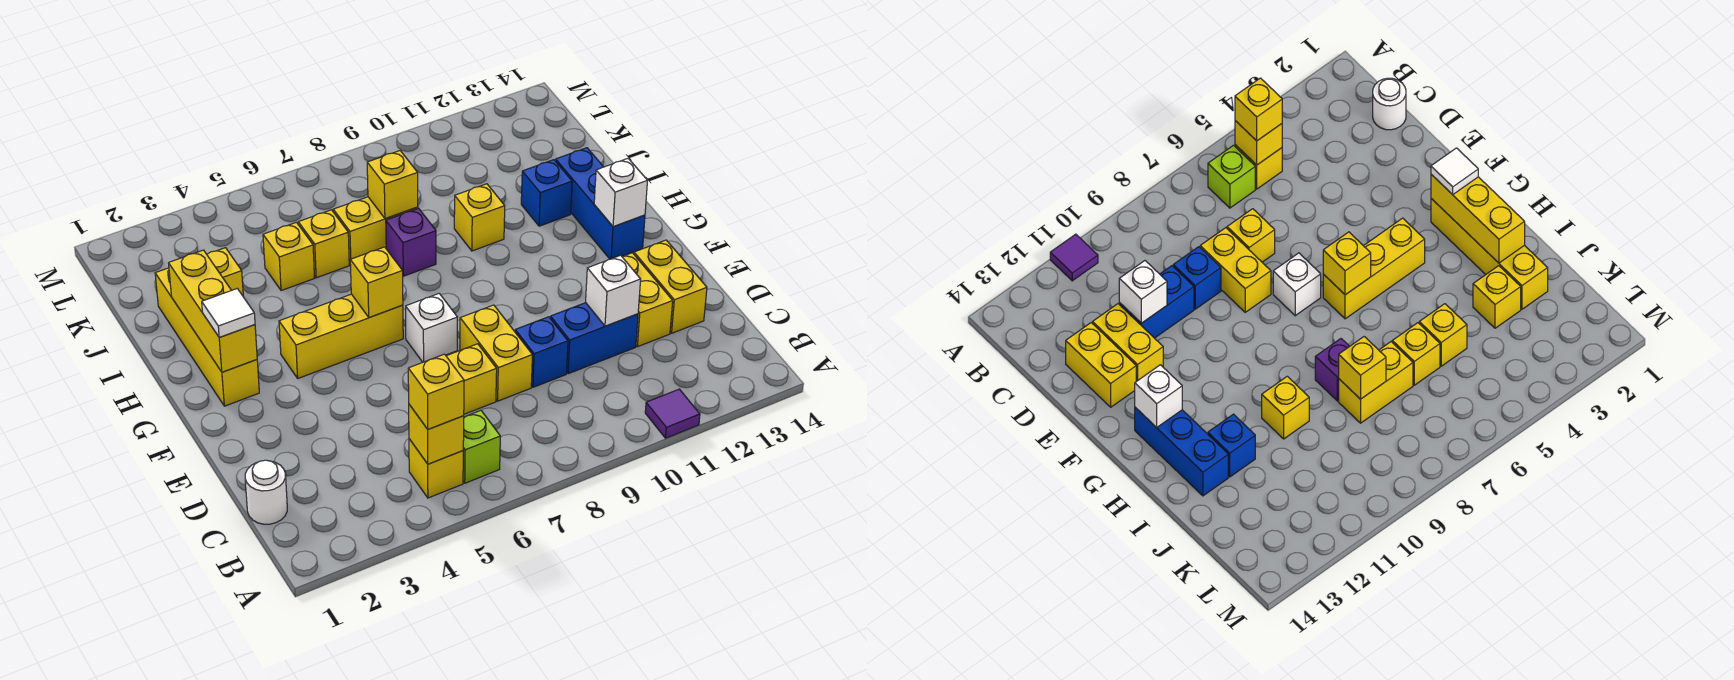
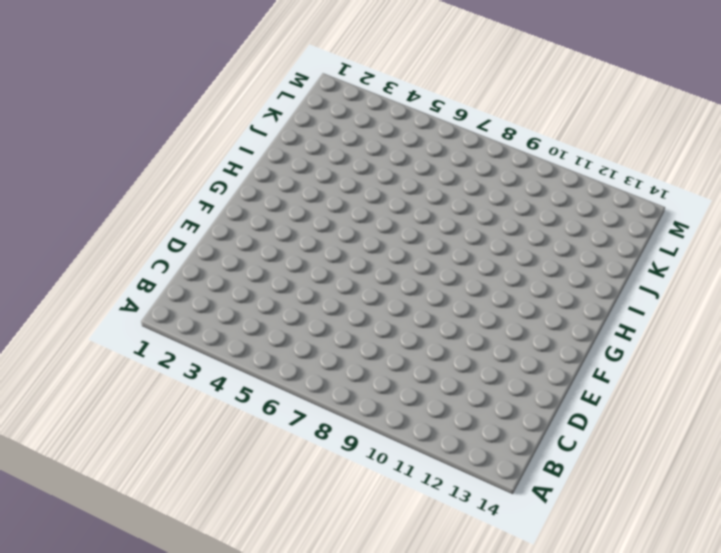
none -> purple tile A11 level 1
none -> yellow brick B5 level 1
none -> lime brick B6 level 1

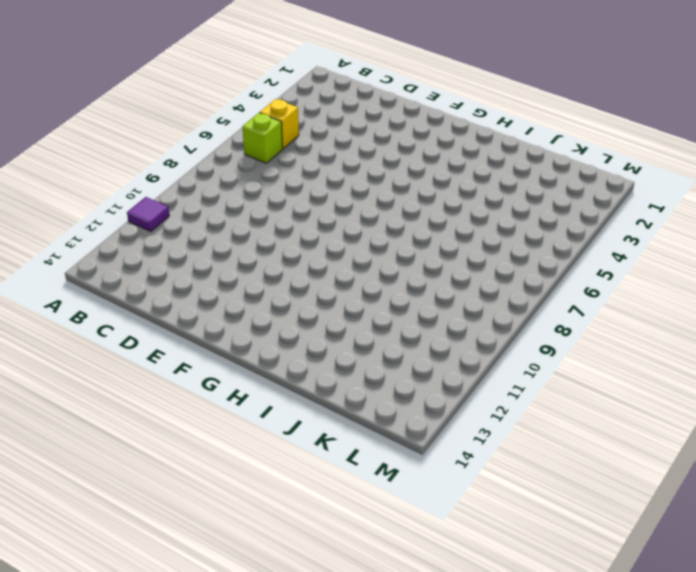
none -> white round brick C1 level 1
none -> yellow brick D7 level 1
none -> yellow brick D8:E8 level 1

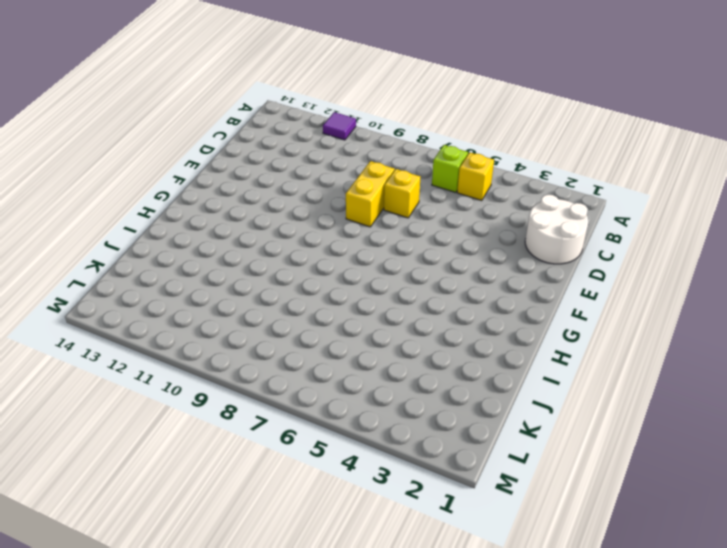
white round brick C1:D2 level 1 -> white round brick C1 level 1
none -> blue brick D9 level 1
none -> blue brick D10:D11 level 1
none -> yellow brick D12:E12 level 1

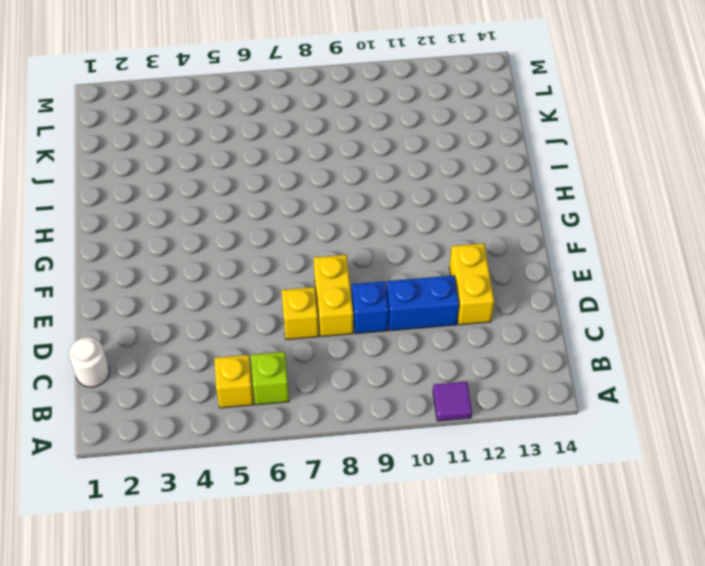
none -> yellow brick D13:E13 level 1
none -> white brick F7 level 1
none -> yellow brick G2:J2 level 1

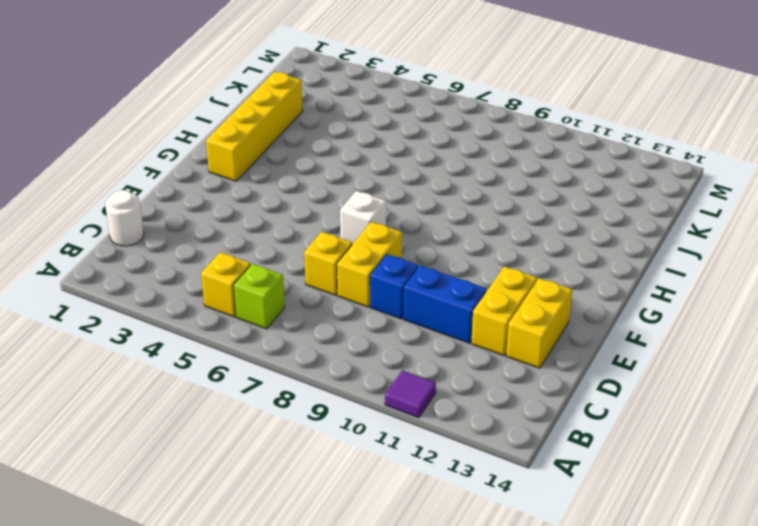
none -> yellow brick G4:G6 level 1
none -> blue brick G13:I13 level 1
none -> purple brick I8 level 1

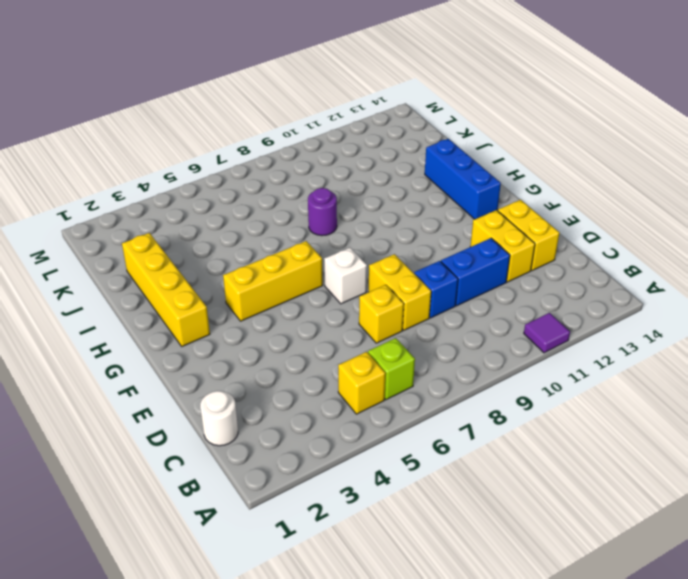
purple round brick I8 level 1 -> purple brick I8 level 1
none -> yellow brick I10 level 1
none -> blue brick I12 level 1
none -> yellow brick J3 level 1

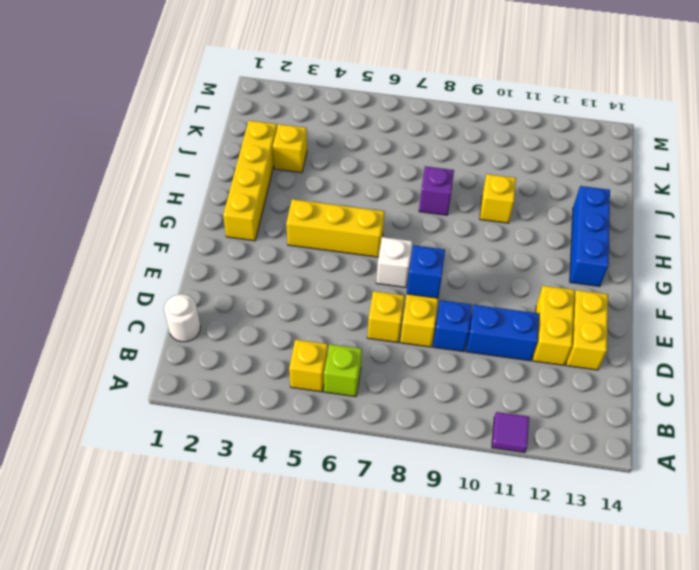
blue brick E8 level 2 -> blue brick I12 level 1
none -> yellow brick J5 level 1
none -> yellow brick J6 level 1
none -> yellow brick J7:J8 level 1

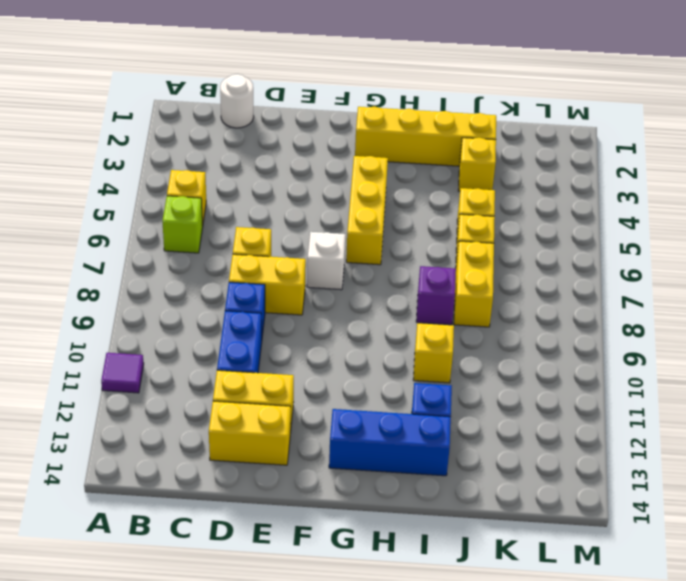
none -> yellow brick B5 level 2
none -> white brick D11 level 2
none -> yellow brick G2:I2 level 2

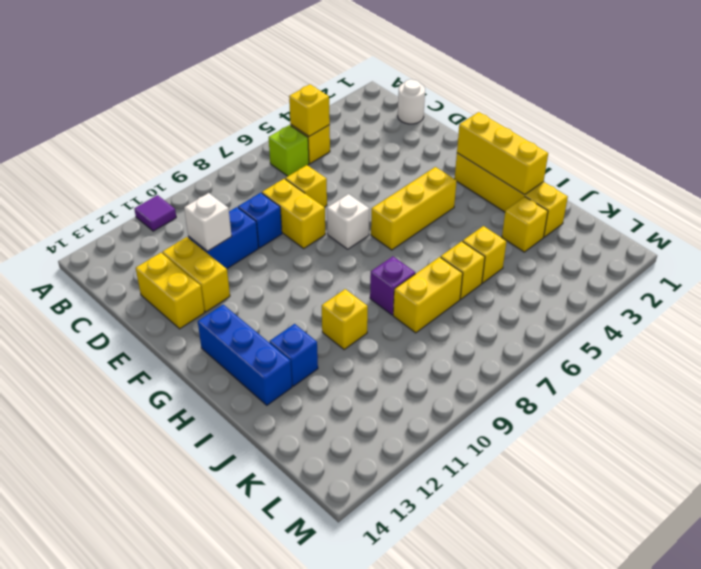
none -> yellow brick G6 level 2
none -> white brick G13 level 2
none -> yellow brick J8 level 2

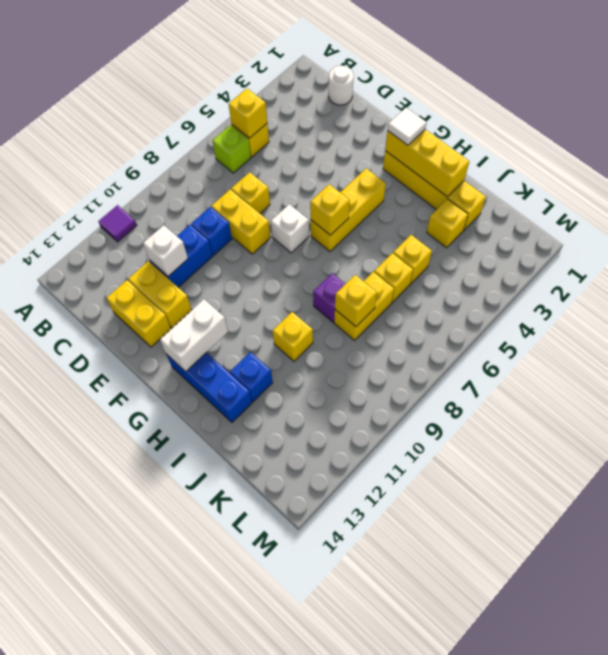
white brick G12:G13 level 2 -> white brick G13 level 2
none -> yellow brick B5 level 3

